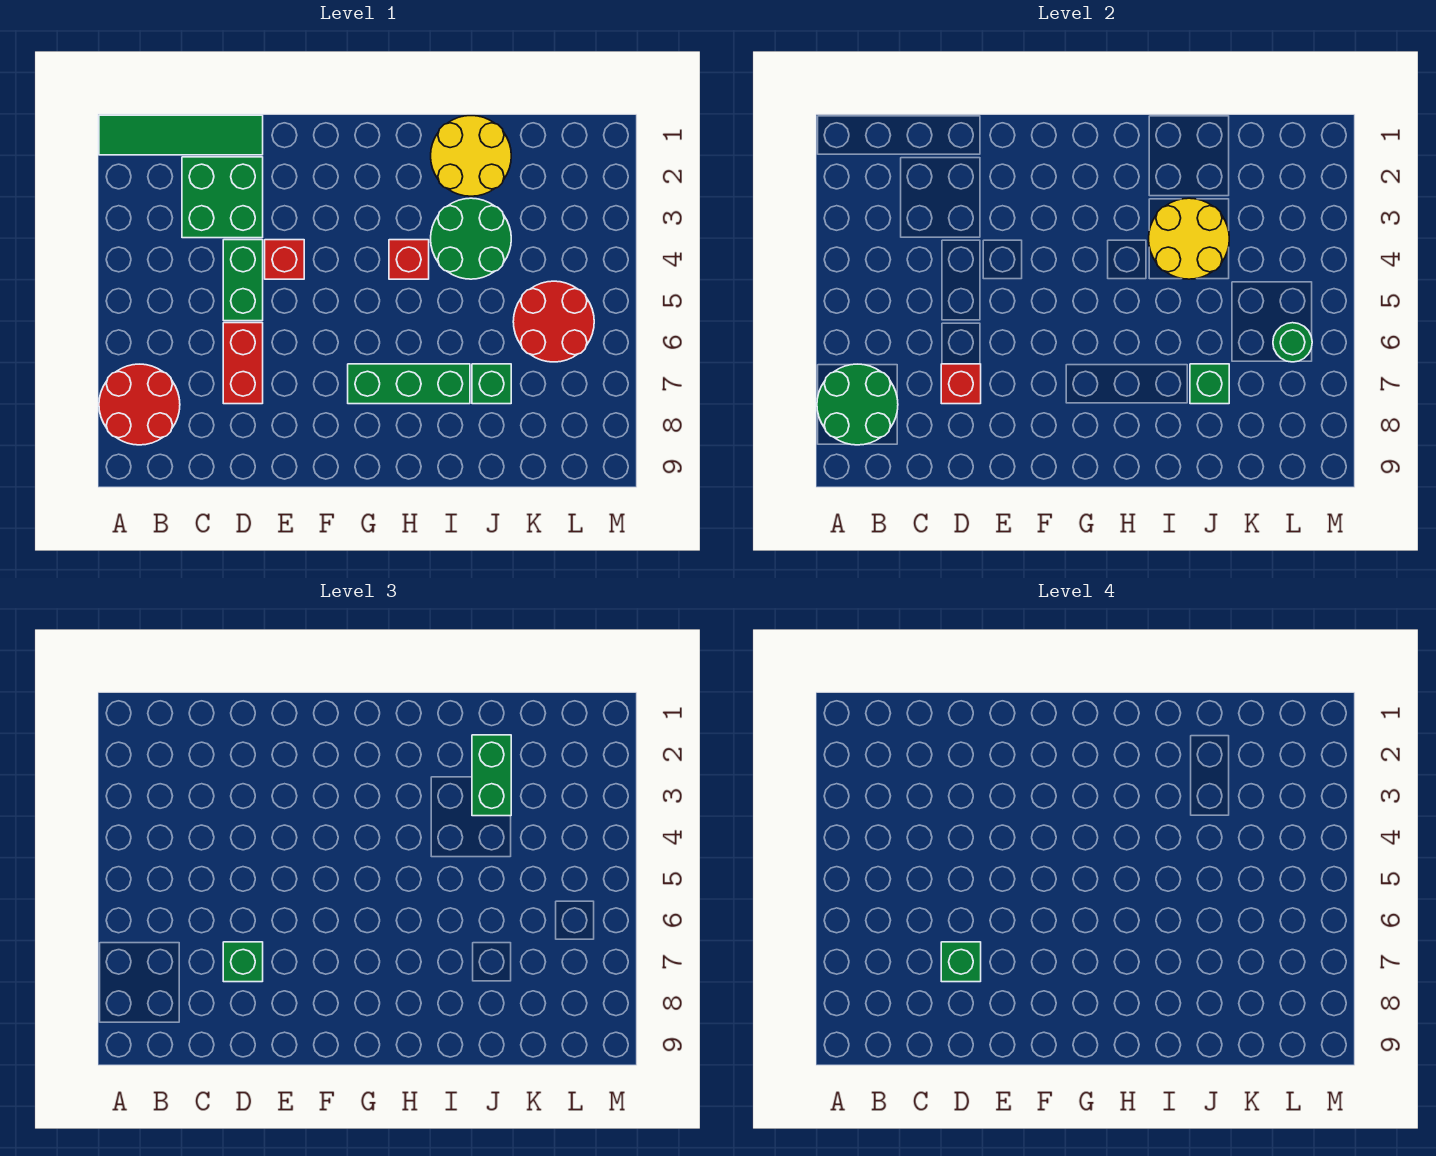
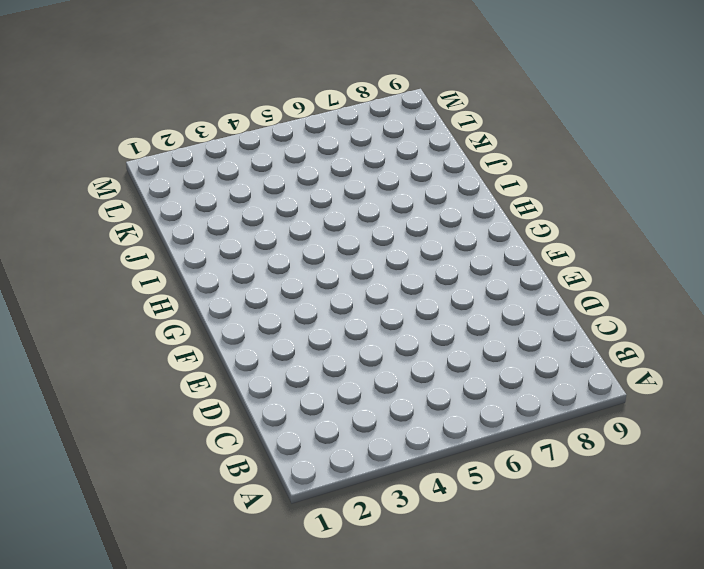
none -> green tile A1:D1 level 1
none -> red round brick A7:B8 level 1
none -> green brick C2:D3 level 1

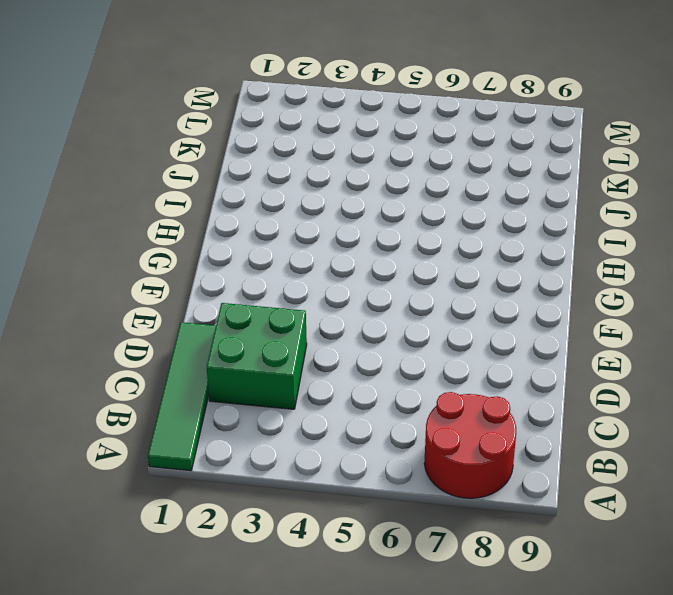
none -> green brick D4:D5 level 1
none -> red brick D6:D7 level 1
none -> red brick E4 level 1

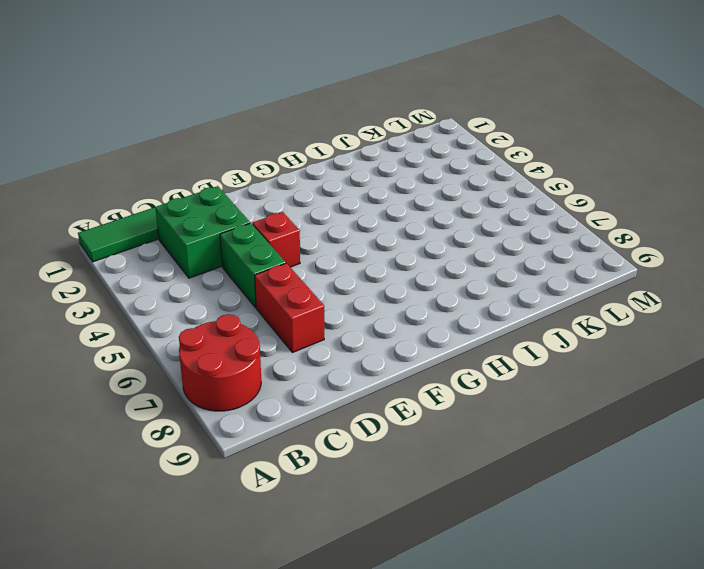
none -> green brick G7:I7 level 1
none -> red brick H4 level 1
none -> yellow round brick I1:J2 level 1

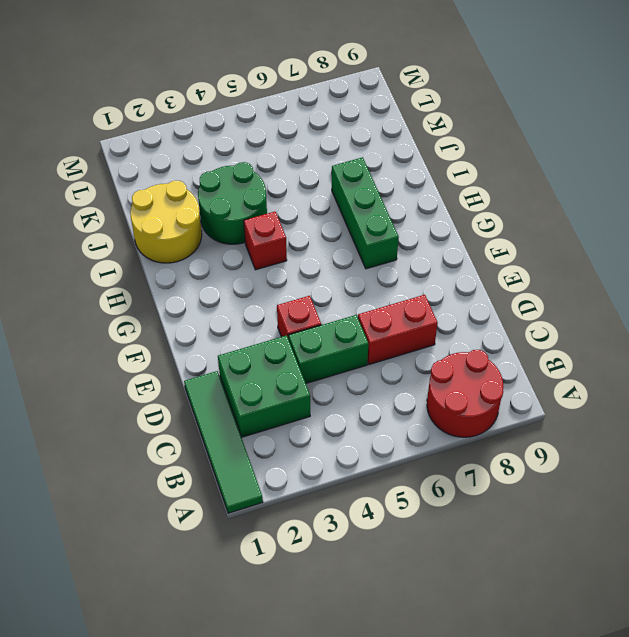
none -> green brick J7 level 1
none -> red round brick K5:L6 level 1
none -> green round brick A7:B8 level 2

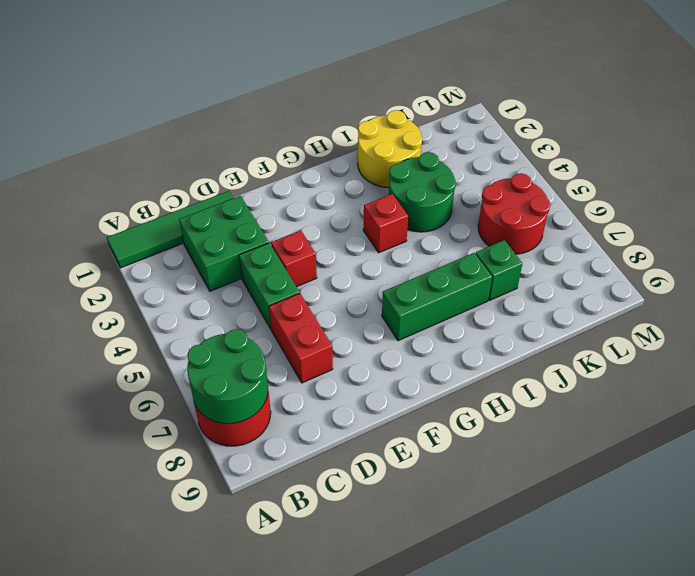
none -> red brick D7 level 2
none -> yellow round brick I3:J4 level 2
none -> green brick J7 level 2

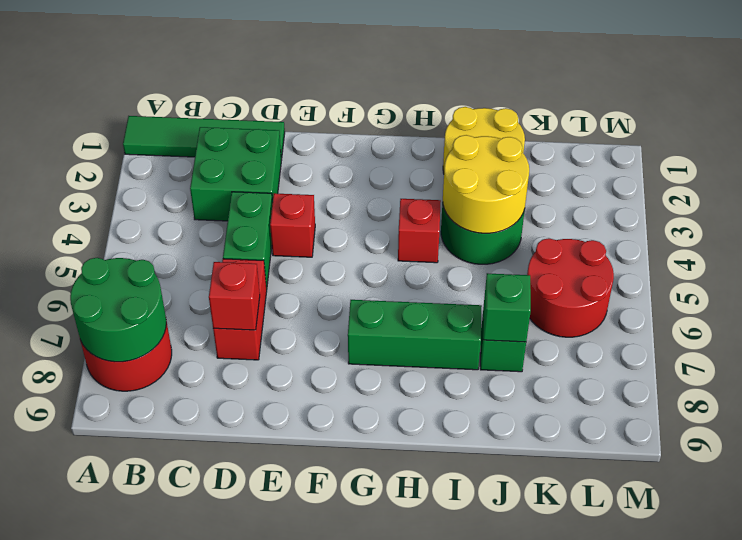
none -> green round brick L6 level 2
none -> green brick D7 level 3
none -> green brick J2:J3 level 3

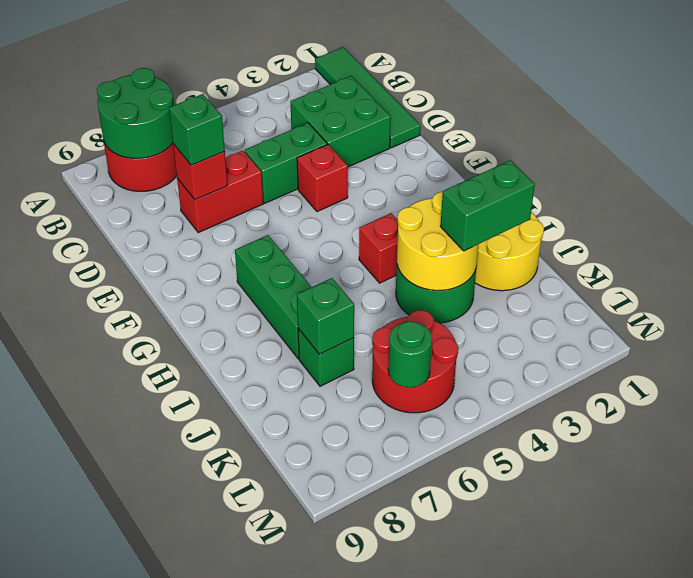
none -> green brick D7 level 4

